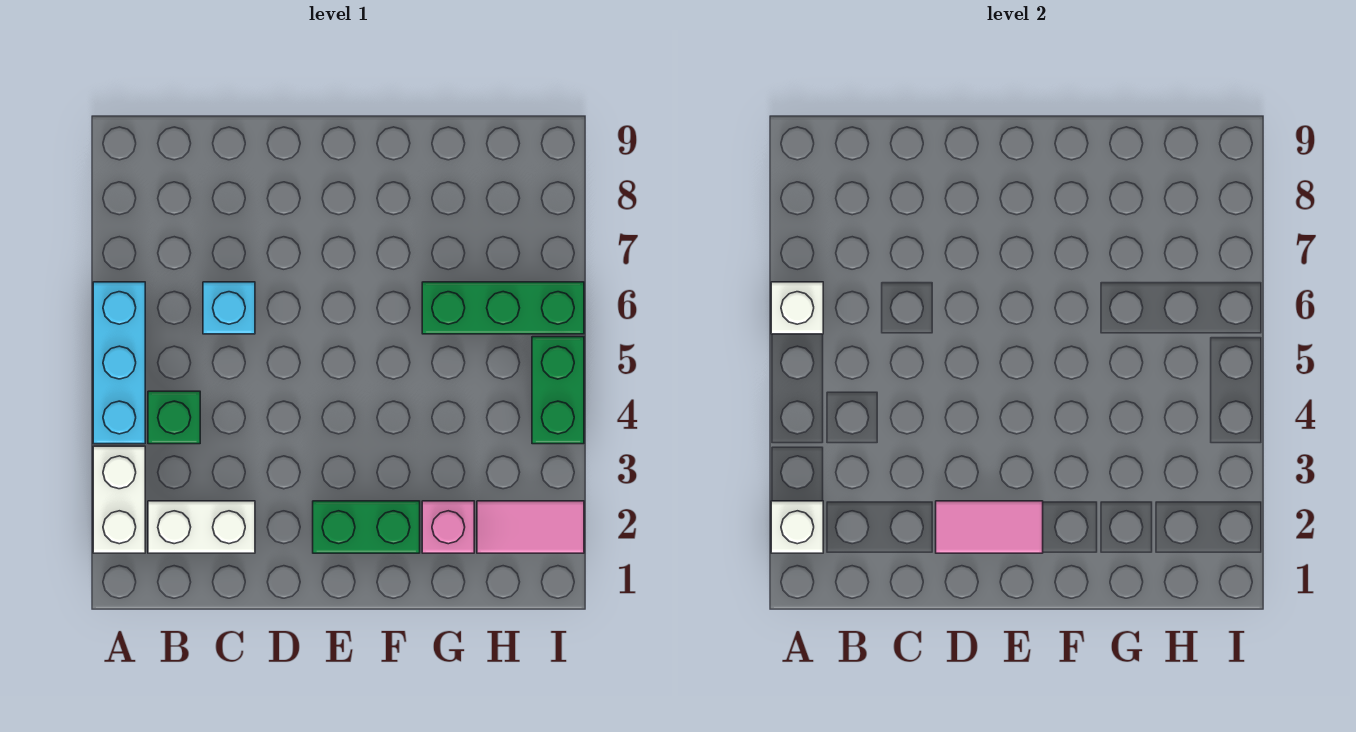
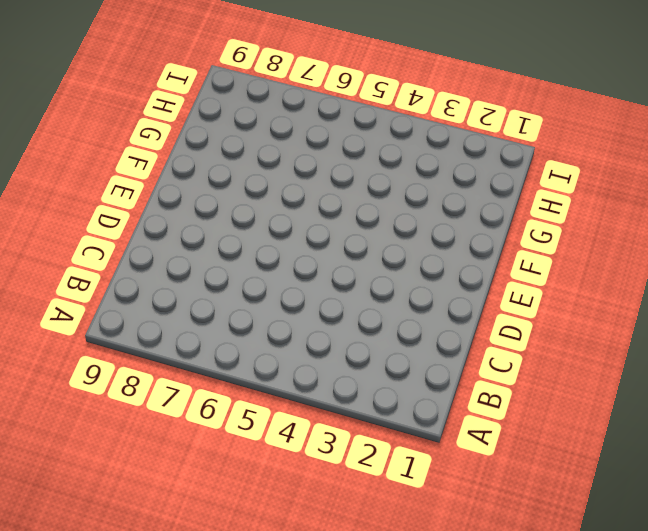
none -> white brick A2:A3 level 1
none -> cyan brick A4:A6 level 1
none -> white brick B2:C2 level 1

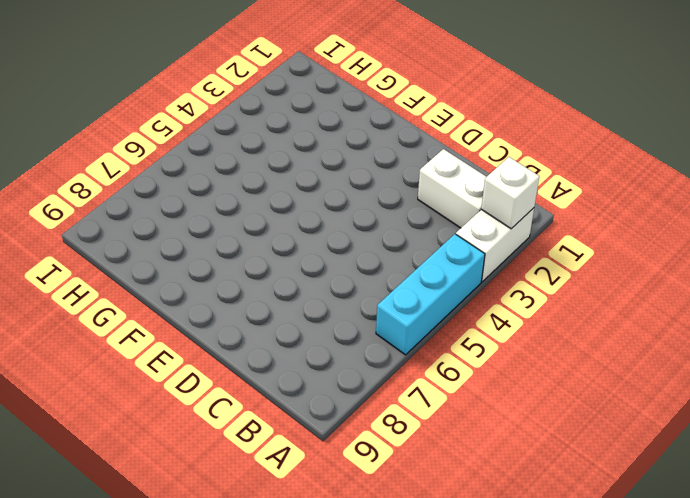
none -> green brick B4 level 1
none -> cyan brick C6 level 1
none -> green brick E2:F2 level 1

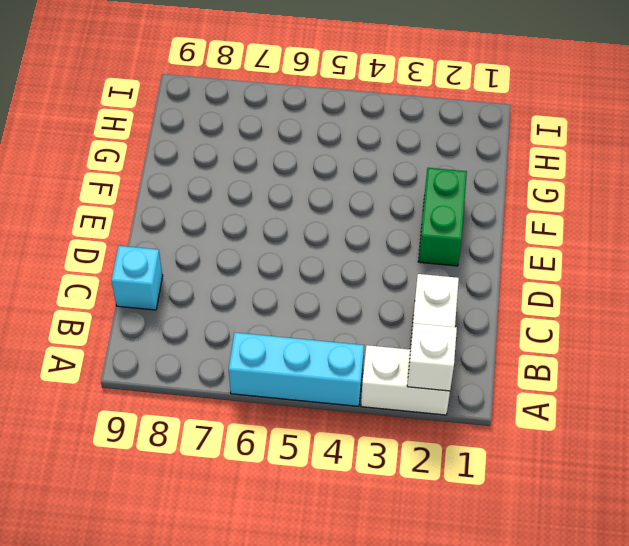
cyan brick C9 level 1 -> cyan brick C6 level 1
none -> green brick B4 level 1
none -> pink brick G2 level 1
none -> green brick G6:I6 level 1

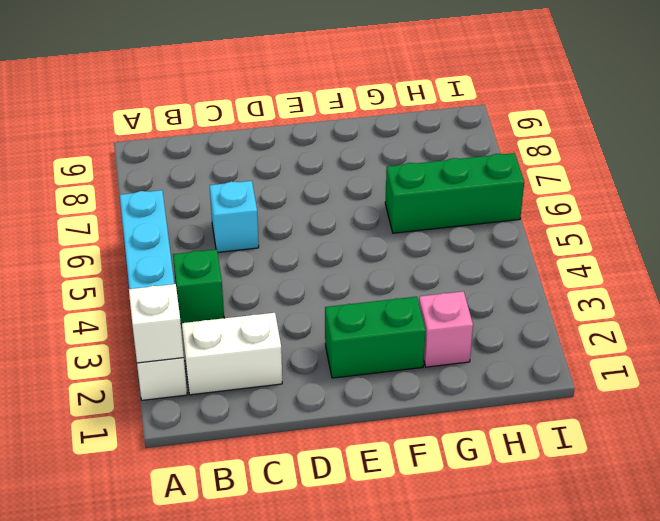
none -> pink tile H2:I2 level 1
none -> green brick I4:I5 level 1
none -> white brick A6 level 2

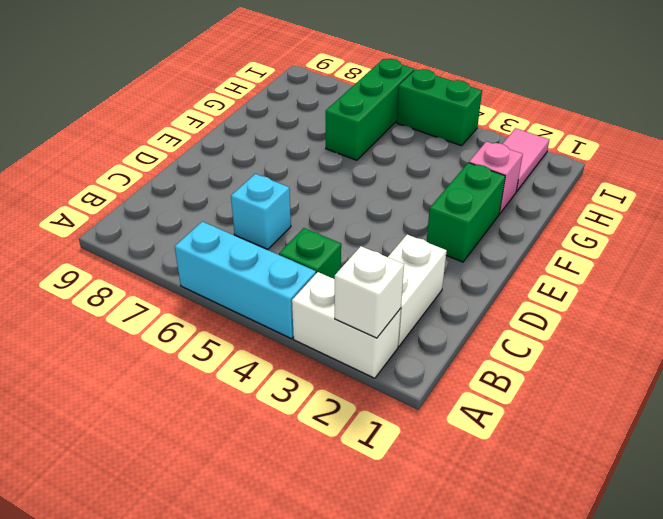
none -> white brick A6 level 2
none -> pink tile D2:E2 level 2

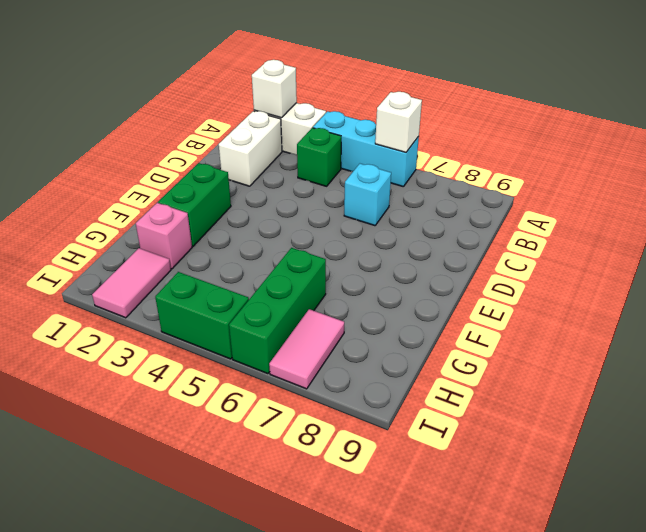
pink tile H7:I7 level 1 -> pink tile D2:E2 level 2

